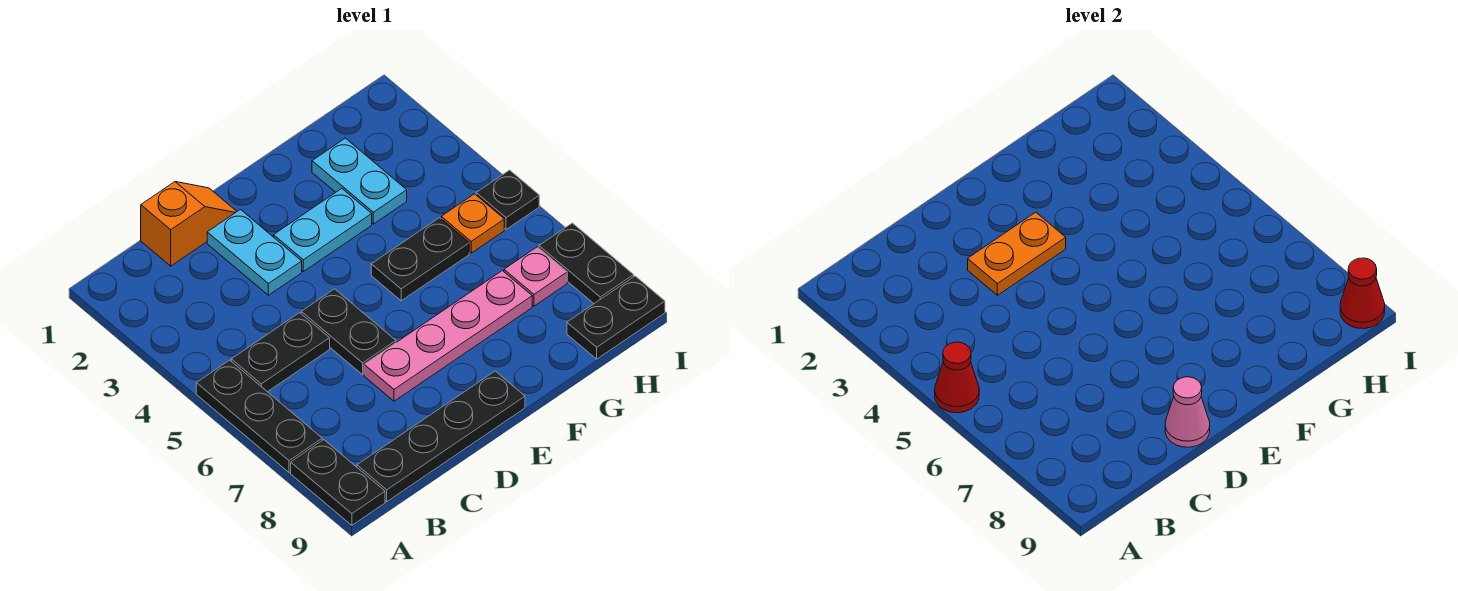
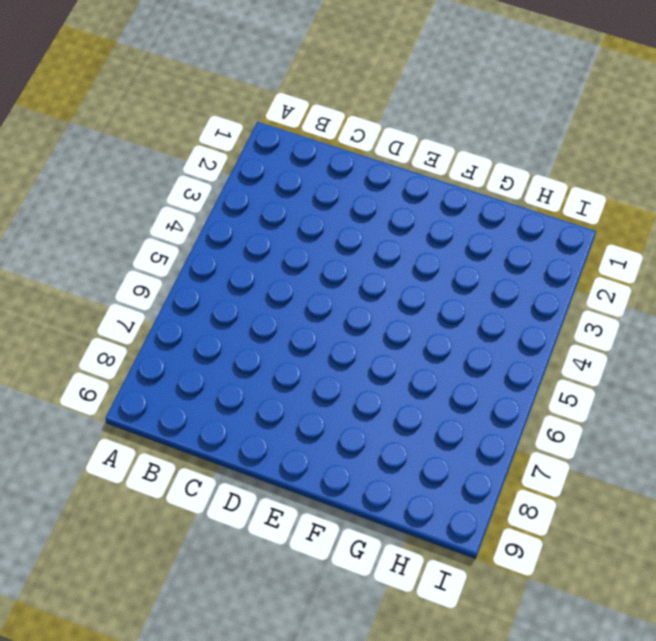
none -> black plate A5:A7 level 1
none -> black plate A8:A9 level 1
none -> black plate B5:C5 level 1

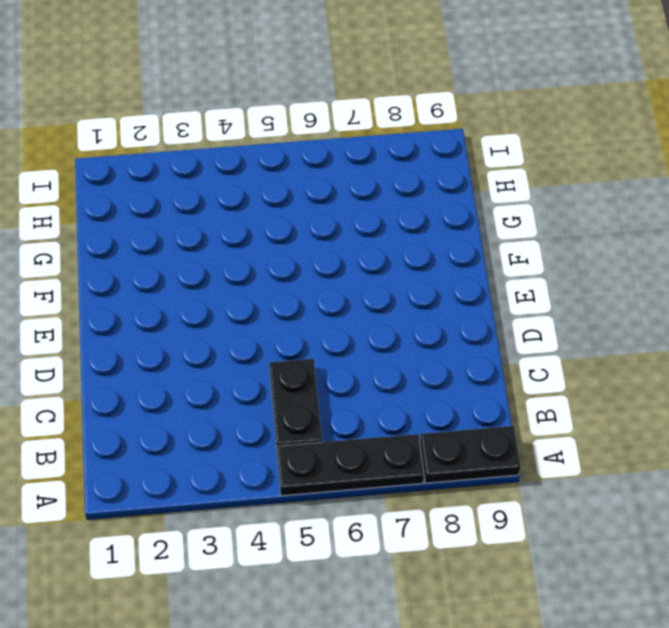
none -> black plate B9:E9 level 1
none -> orange slope C1:D1 level 1 top C
none -> cyan plate D2:D3 level 1

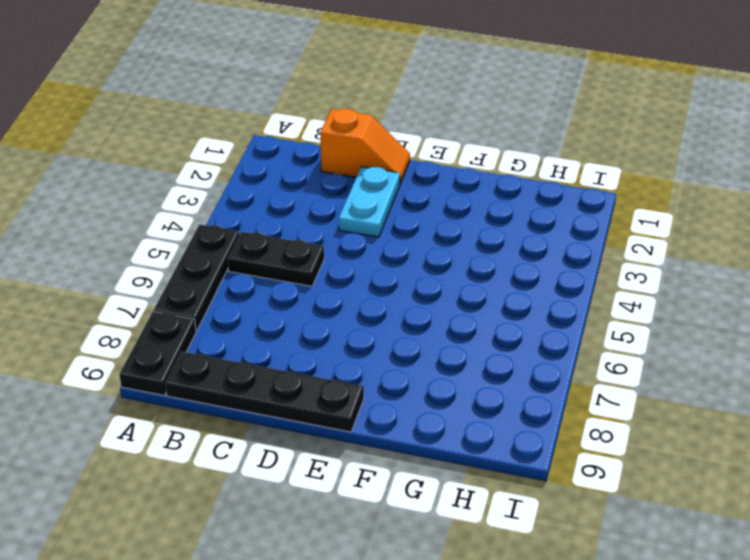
none -> black plate D5:D6 level 1
none -> pink plate D7:G7 level 1
none -> cyan plate E3:F3 level 1

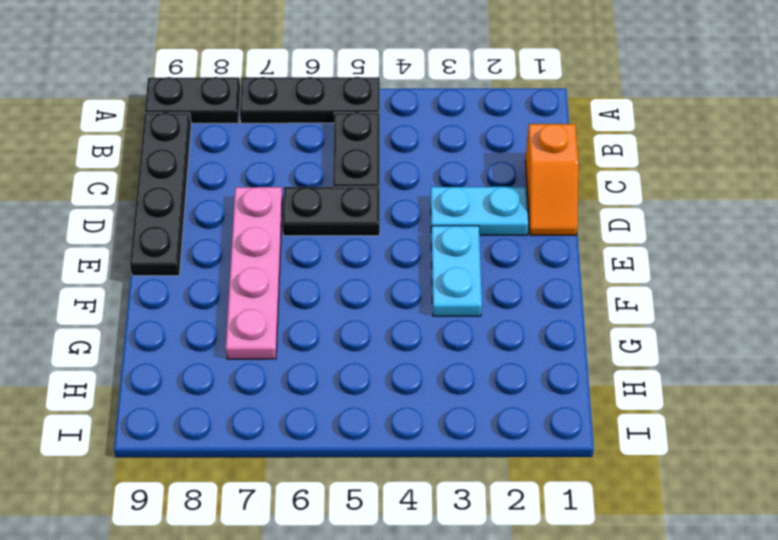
none -> black plate F5:G5 level 1
none -> cyan plate G2:G3 level 1
none -> orange plate H5 level 1

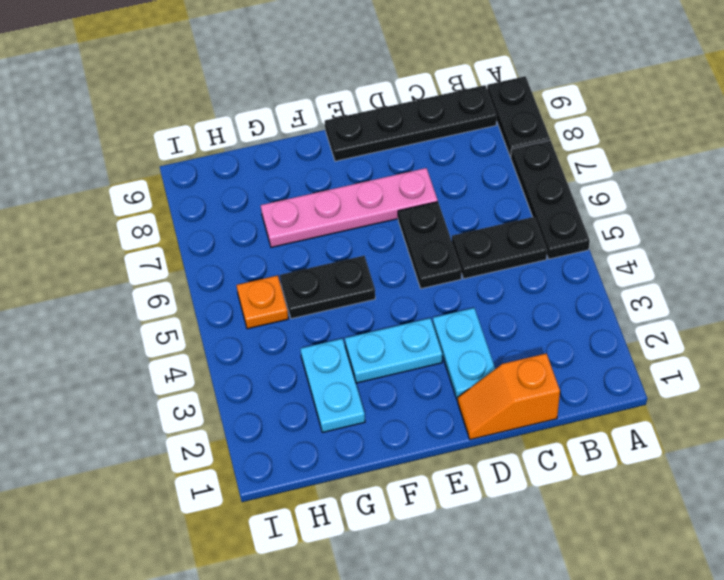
none -> pink plate H7 level 1
none -> black plate H9:I9 level 1
none -> black plate I5 level 1

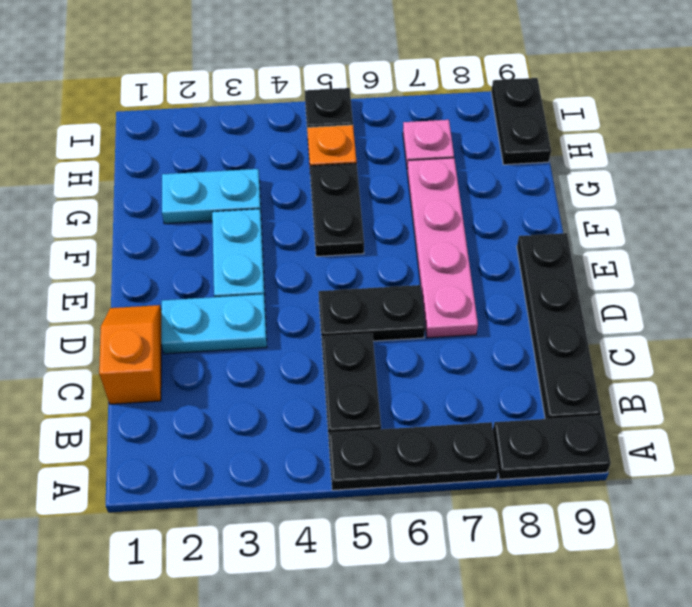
none -> black plate I7:I8 level 1
none -> red cone A5 level 2
none -> orange plate D3:E3 level 2

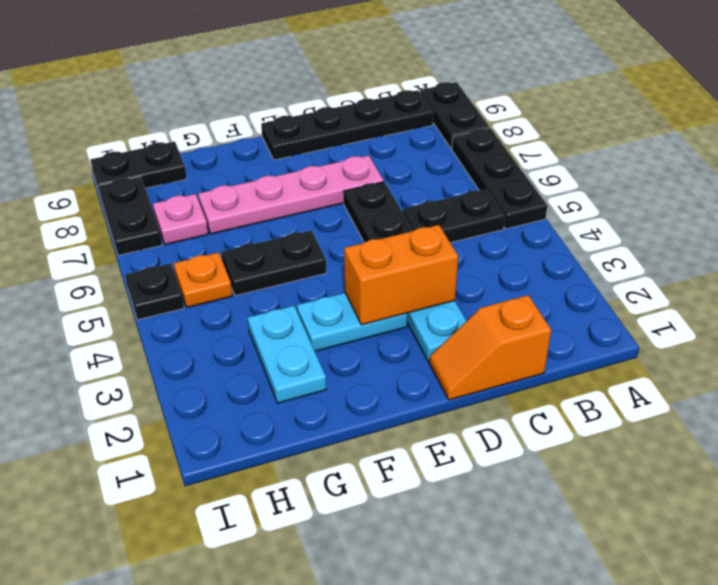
orange brick D3:E3 level 2 -> orange plate D3:E3 level 2
none -> red cone A5 level 2
none -> pink cone D9 level 2
none -> red cone I9 level 2

